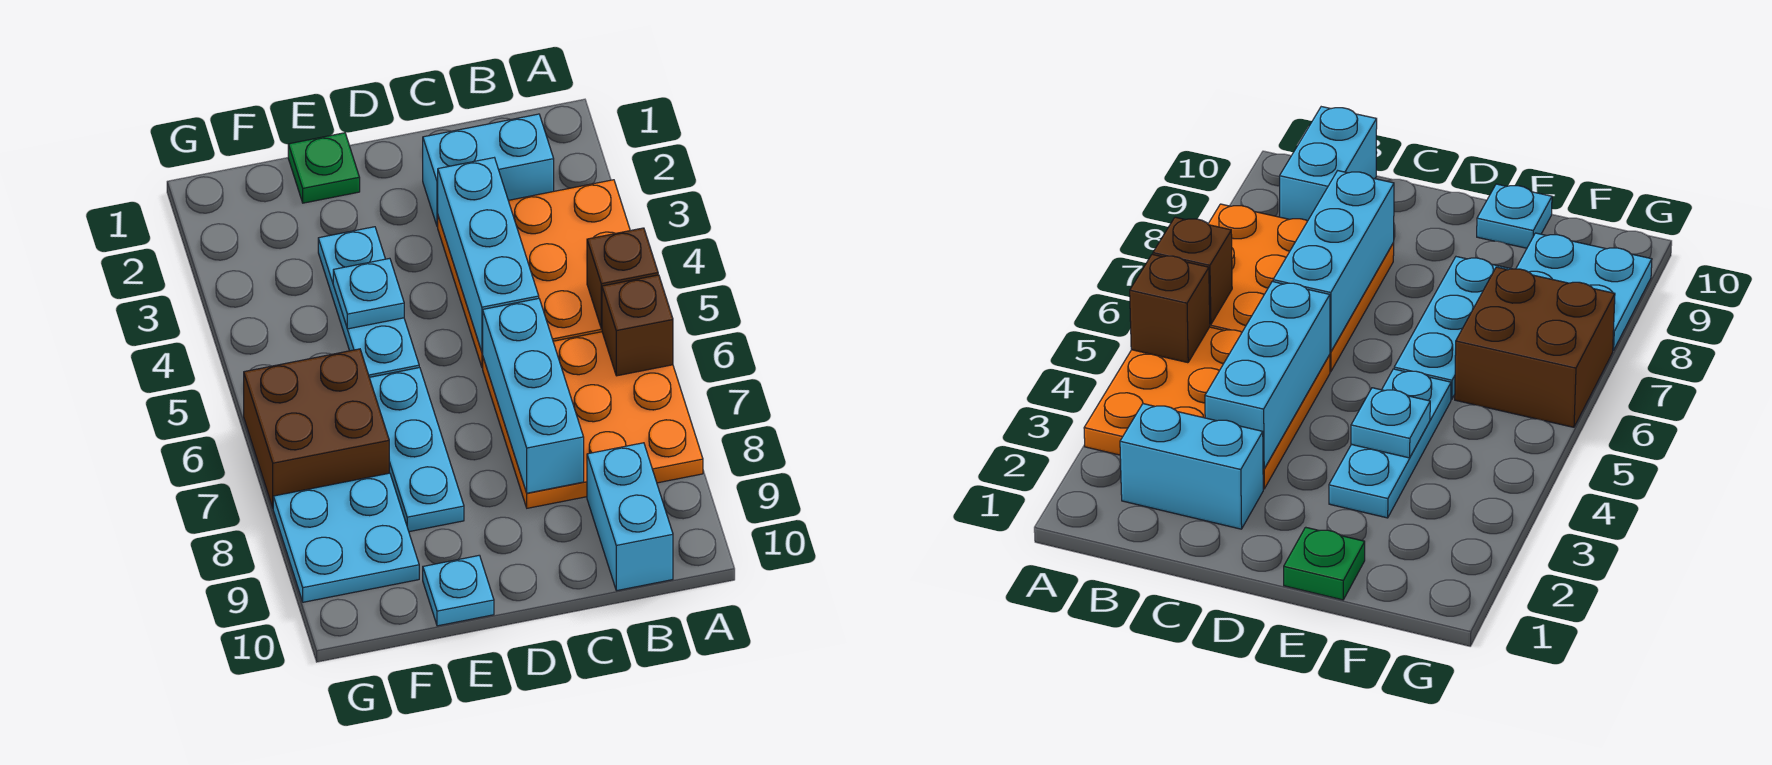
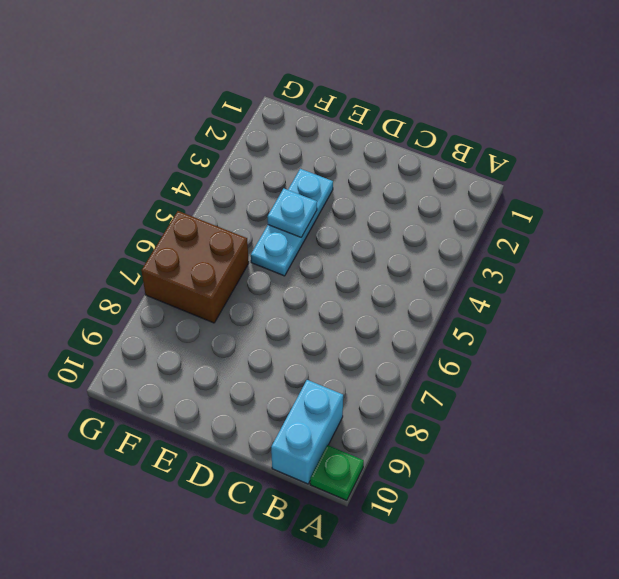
green plate A10 level 1 -> green plate E1 level 1
none -> orange plate A3:C5 level 1
none -> orange plate A6:C8 level 1
none -> cyan brick B2:C2 level 1

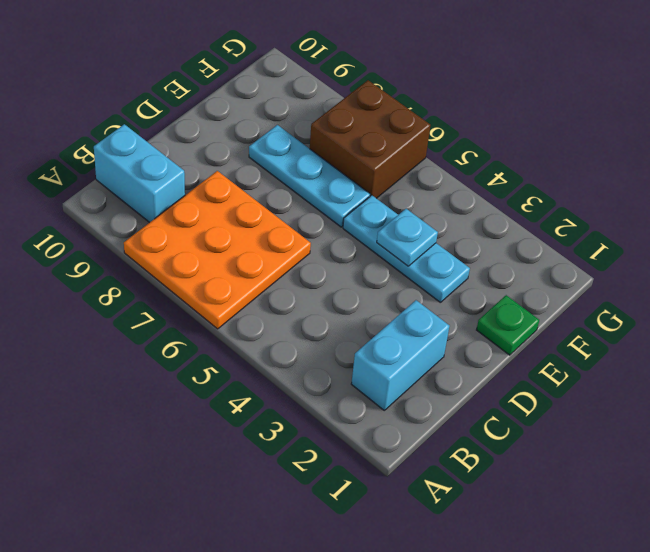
none -> orange plate A3:C5 level 1
none -> cyan plate E10 level 1
none -> cyan plate F8:G9 level 1

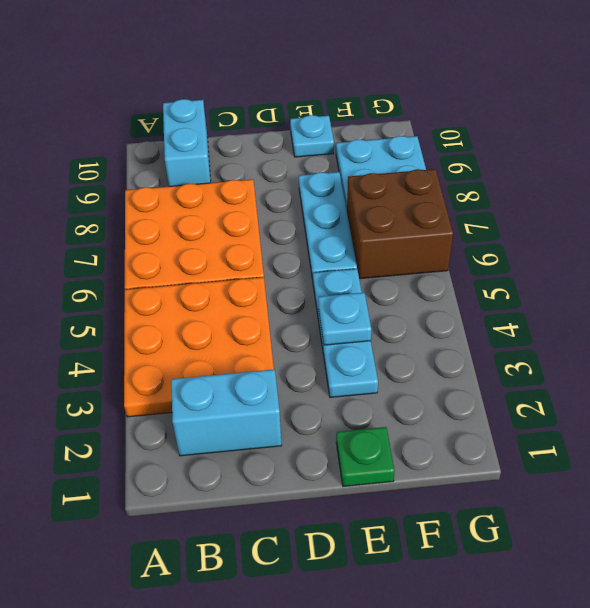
none -> brown brick A5 level 2
none -> brown brick A6 level 2
none -> cyan brick C3:C5 level 2

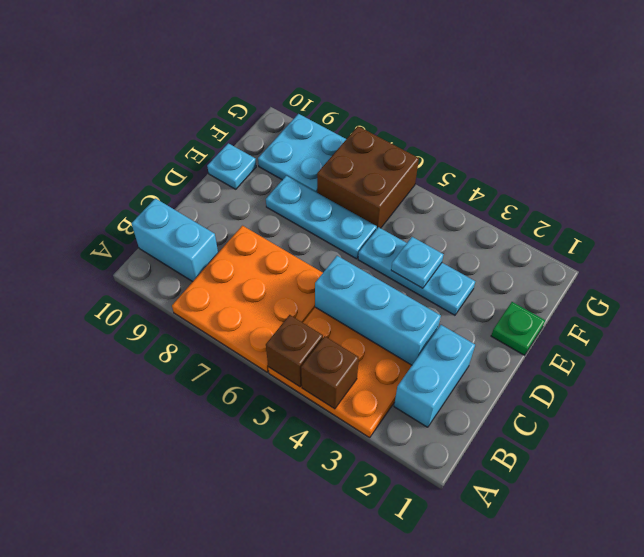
brown brick A4 level 2 -> brown brick A6 level 2
none -> cyan brick C6:C8 level 2

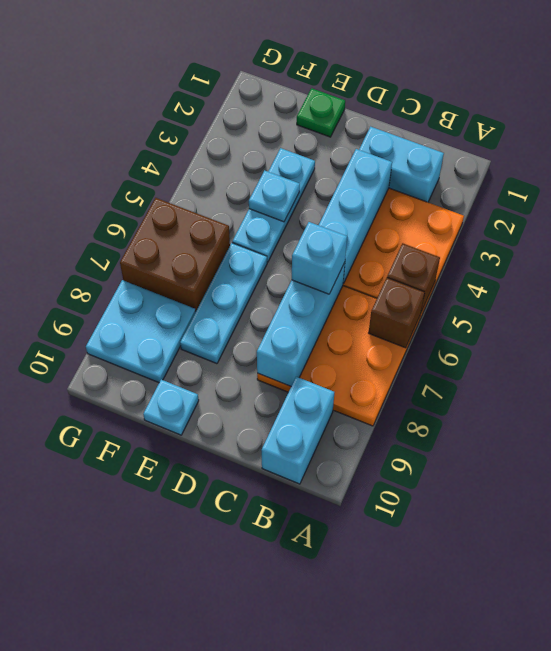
cyan brick C6 level 3 -> none

